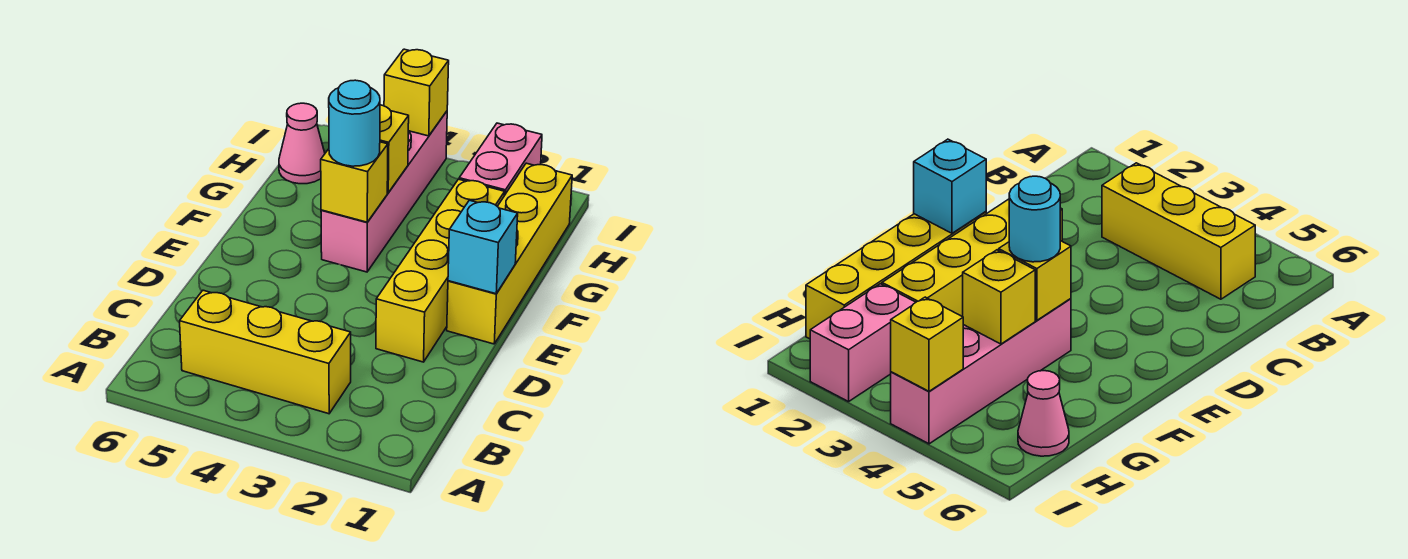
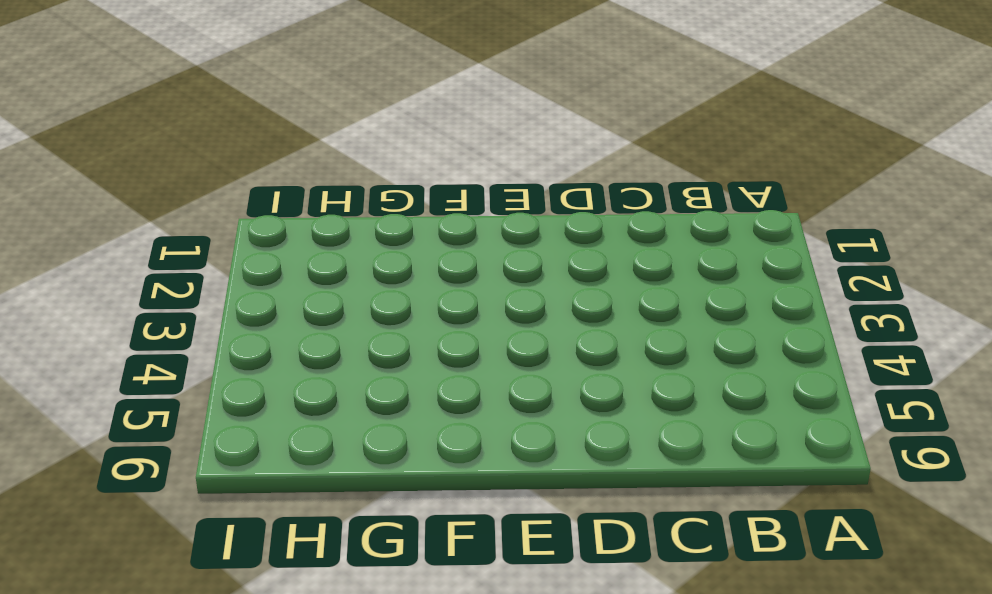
none -> yellow brick B3:B5 level 1
none -> yellow brick D2:G2 level 1

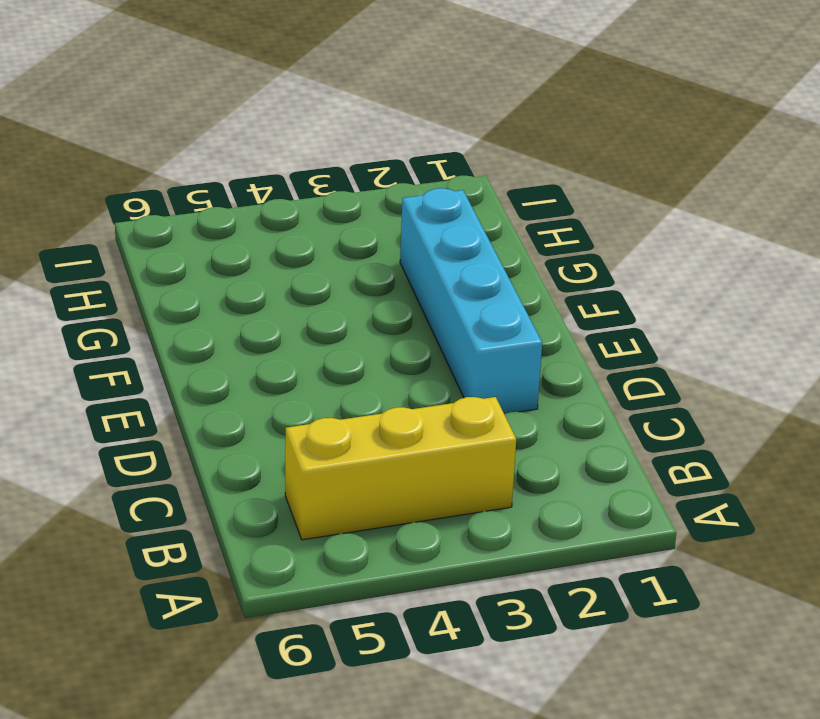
cyan brick D2:G2 level 1 -> yellow brick D2:G2 level 1
none -> yellow brick E1:H1 level 1
none -> pink brick F4:I4 level 1

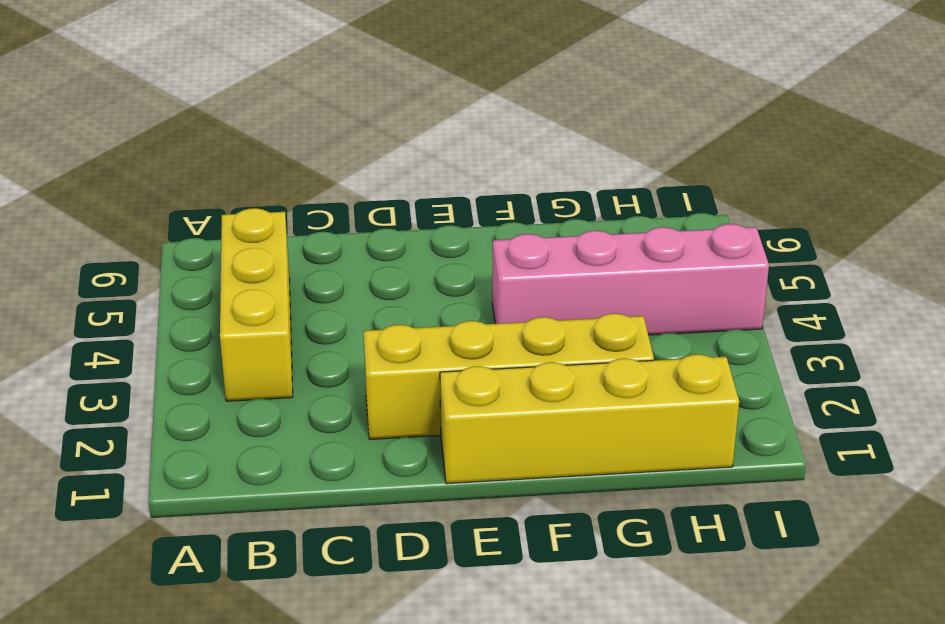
none -> pink brick H2:I2 level 1
none -> pink cone H6 level 1

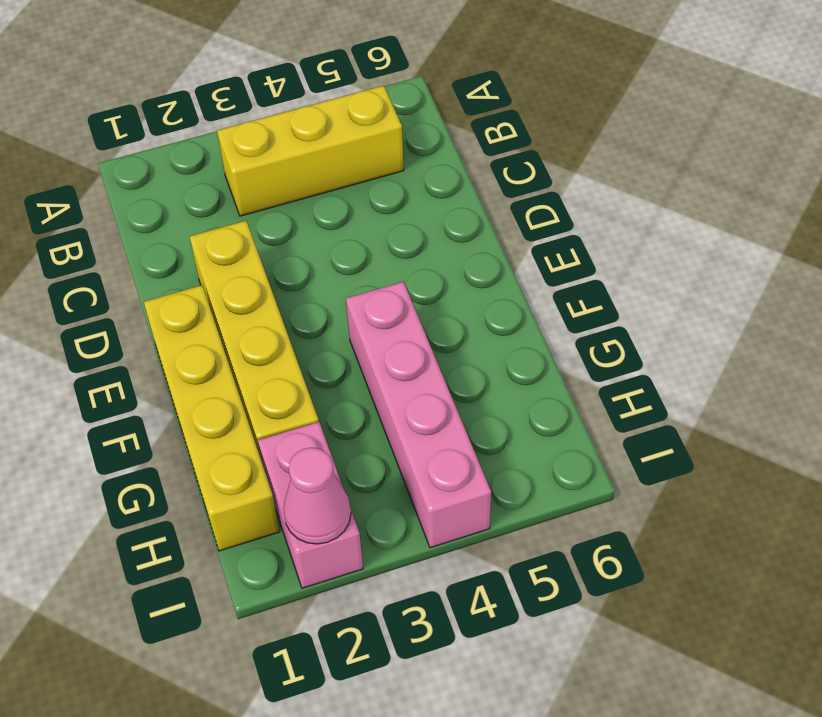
pink cone I2 level 2 -> pink cone H6 level 1
none -> cyan brick E1 level 2
none -> yellow brick F4 level 2

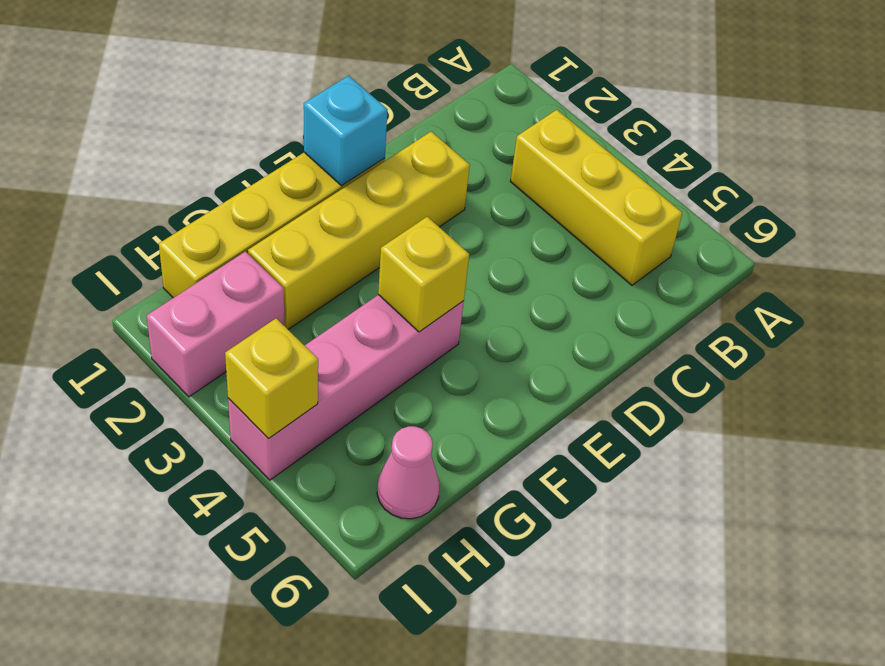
none -> yellow brick G4 level 2
none -> cyan round brick F4 level 3

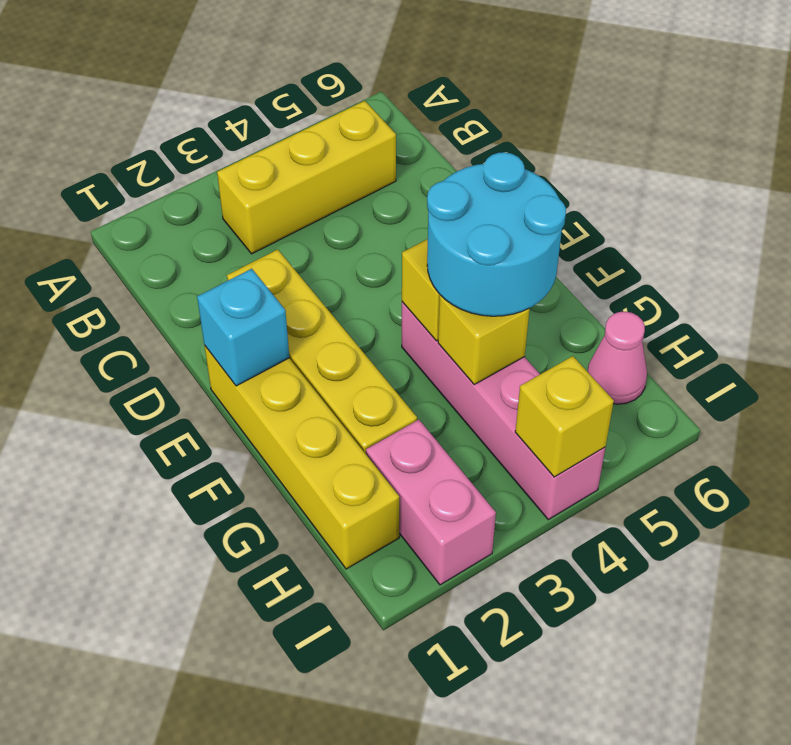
cyan round brick F4:G5 level 3 -> cyan round brick F4 level 3

